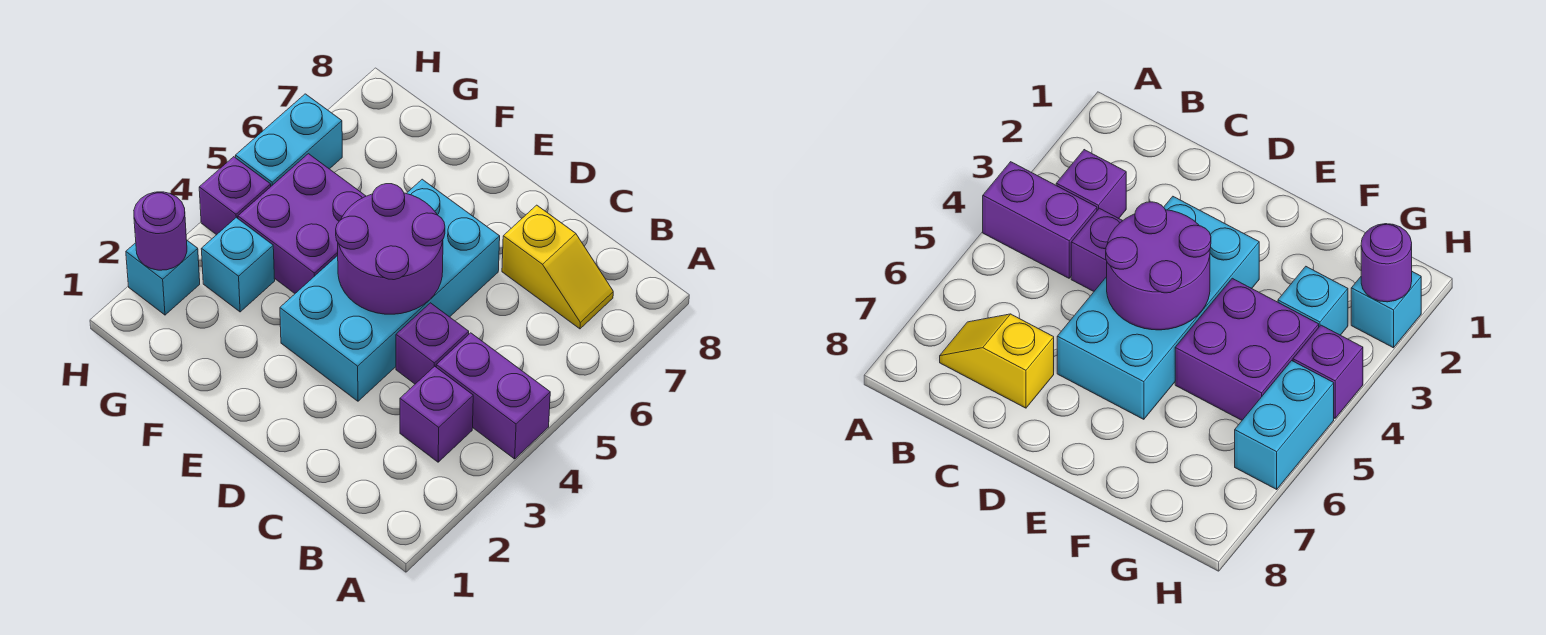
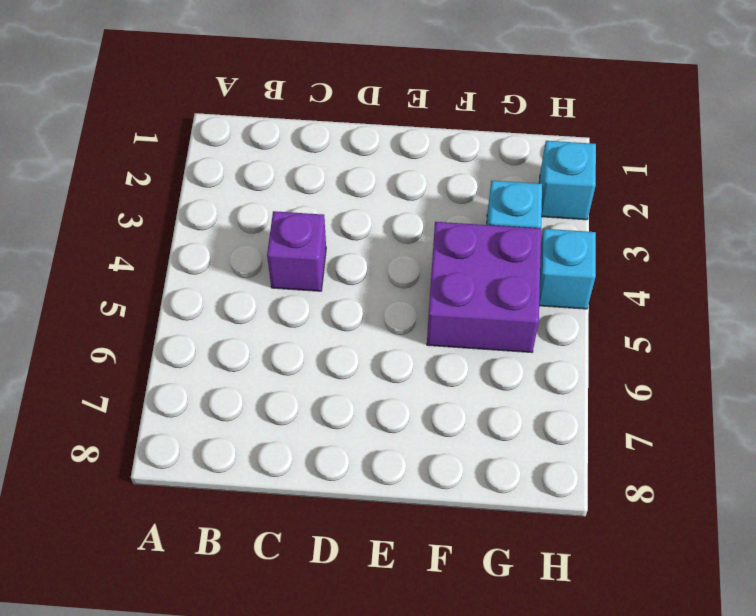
cyan brick H4 level 1 -> purple brick H4 level 1
none -> purple brick A4:B4 level 1
none -> purple brick B3 level 1
none -> yellow slope B7:C7 level 1 top C

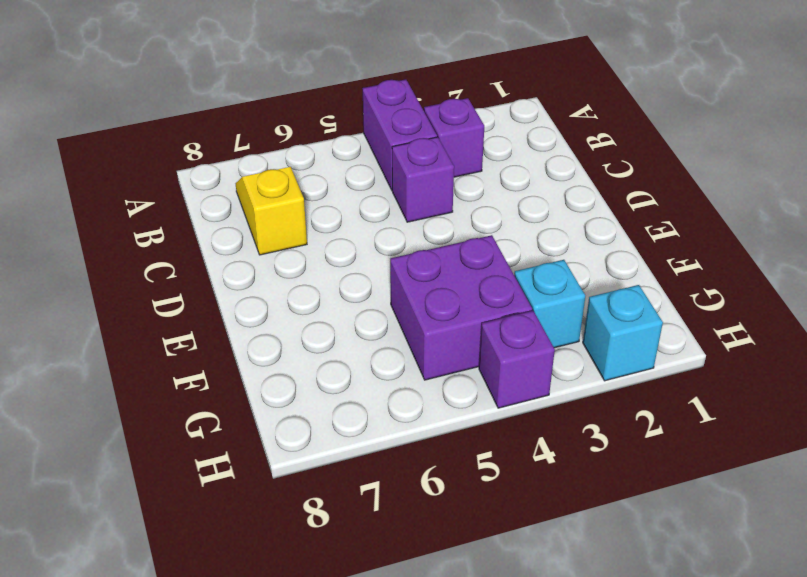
none -> cyan brick D3:E6 level 1
none -> cyan brick H5:H6 level 1
none -> purple round brick D4:E5 level 2

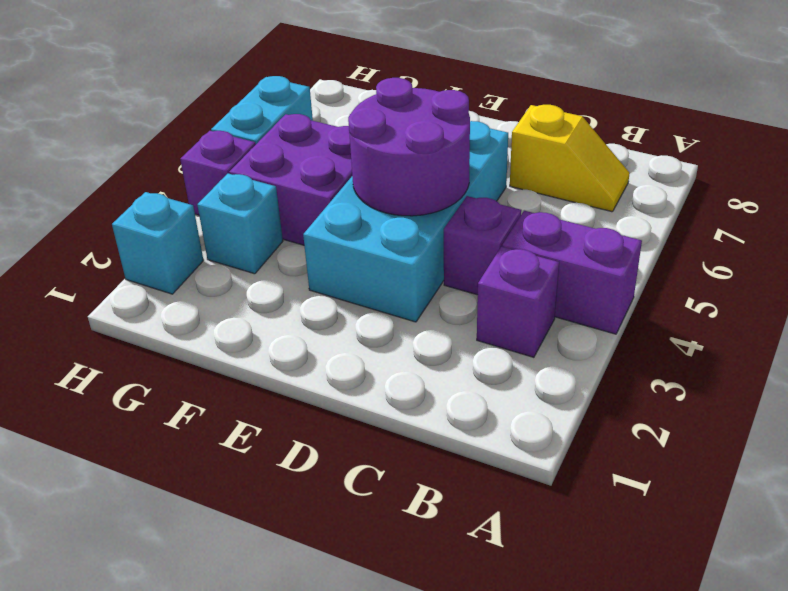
none -> purple round brick H2 level 2

